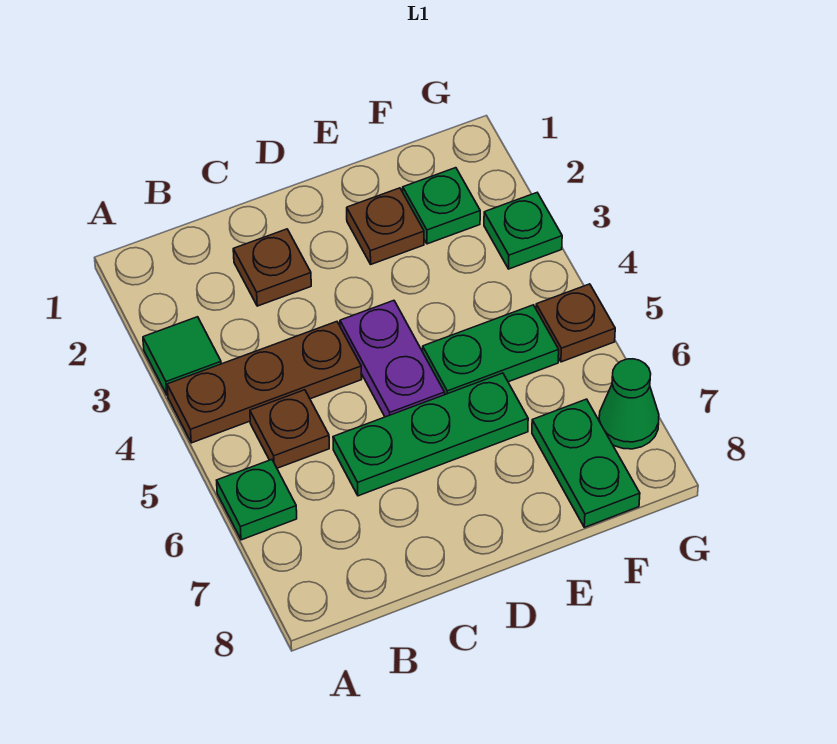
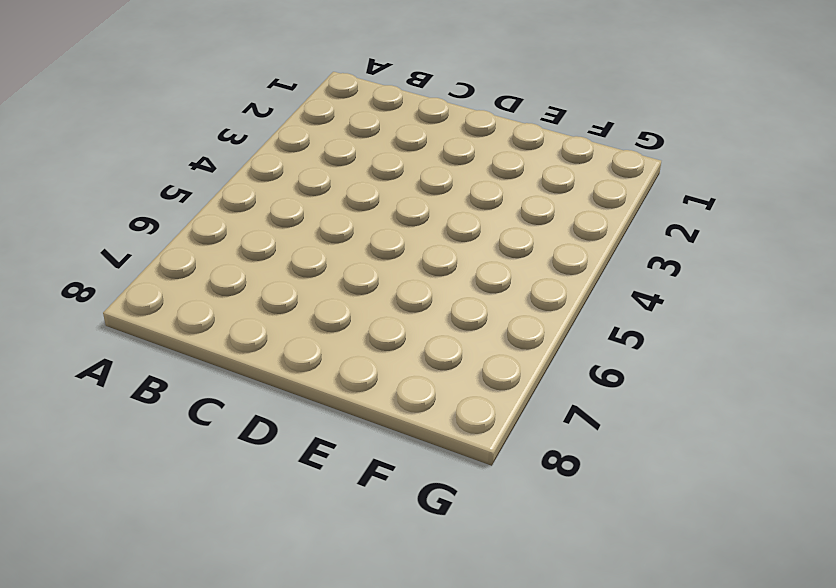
none -> green tile A3 level 1
none -> brown plate A4:C4 level 1
none -> green plate A6 level 1

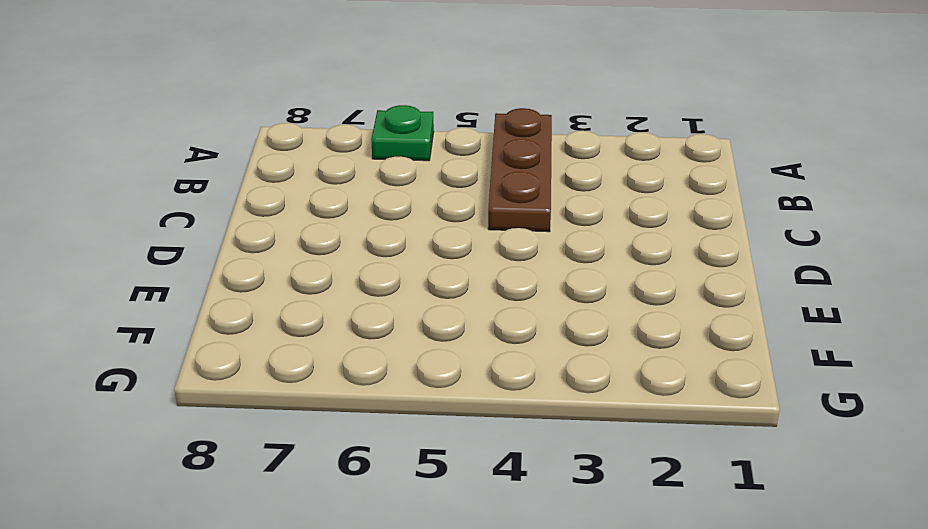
none -> green tile A3 level 1
none -> brown plate B5 level 1
none -> brown plate C2 level 1

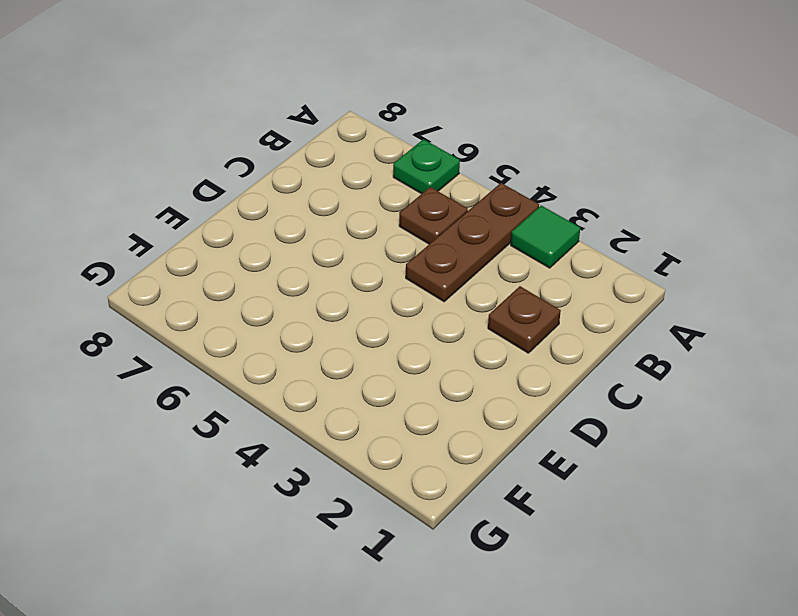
none -> green plate C6:E6 level 1
none -> purple plate D4:D5 level 1
none -> brown plate E2 level 1

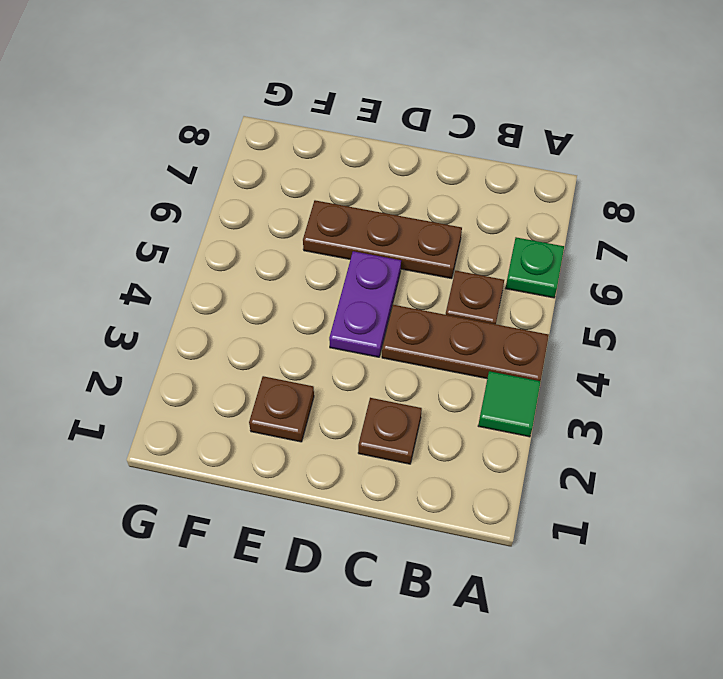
brown plate C6:E6 level 1 -> green plate C6:E6 level 1
none -> green plate E5:F5 level 1
none -> green plate F2 level 1
none -> green plate F7:F8 level 1

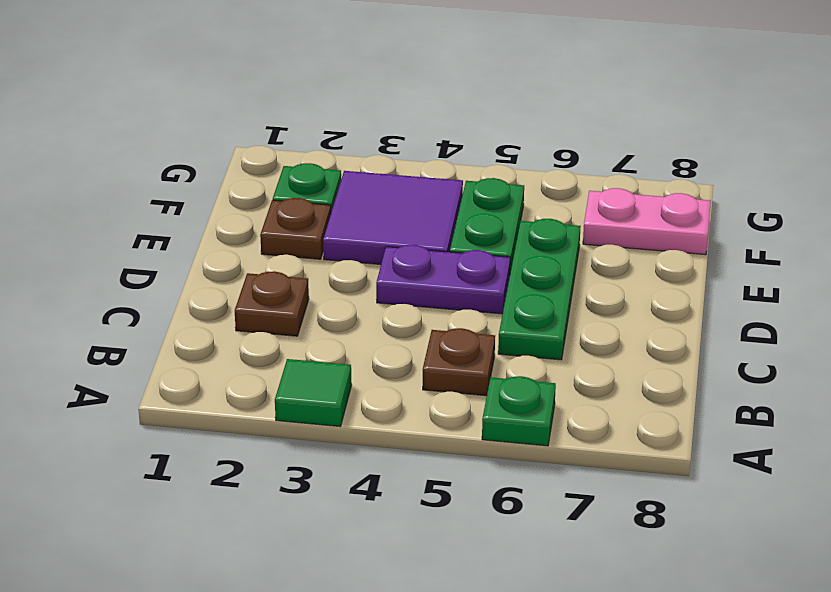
purple tile E3:F4 level 1 -> none
pink plate F7:F8 level 1 -> green plate F7:F8 level 1
none -> brown plate A4:C4 level 1
none -> green plate G3 level 1
none -> brown plate G5 level 1

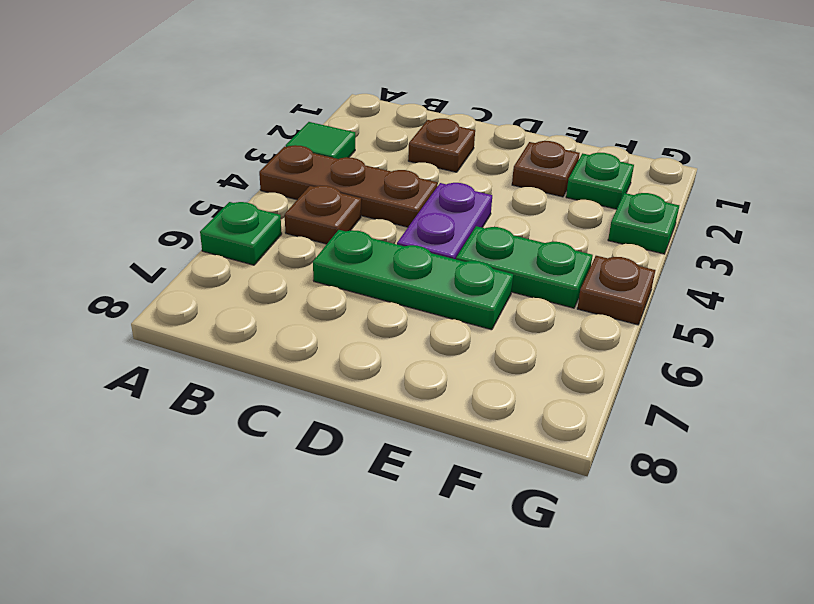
none -> green plate F7:F8 level 1
none -> green cone G7 level 1

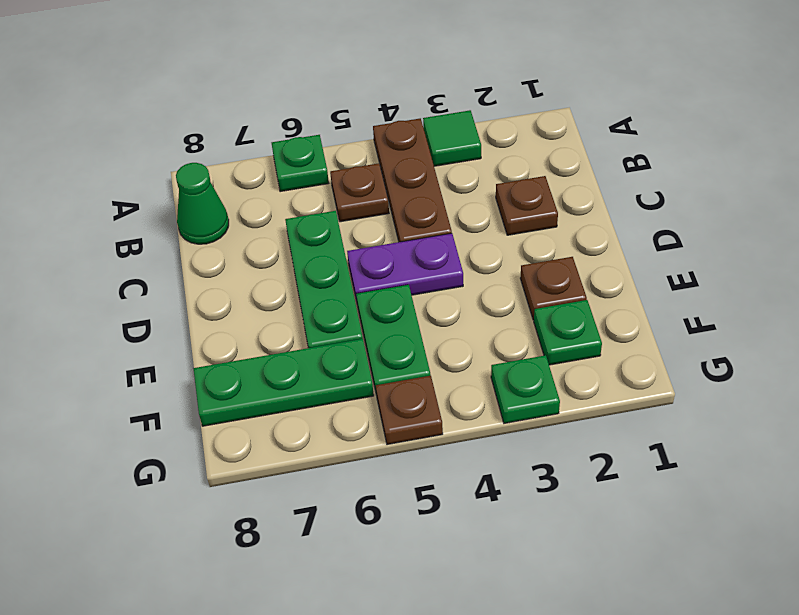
green cone B8 level 1 -> green cone G7 level 1
green plate F6:F8 level 1 -> green plate F7:F8 level 1

